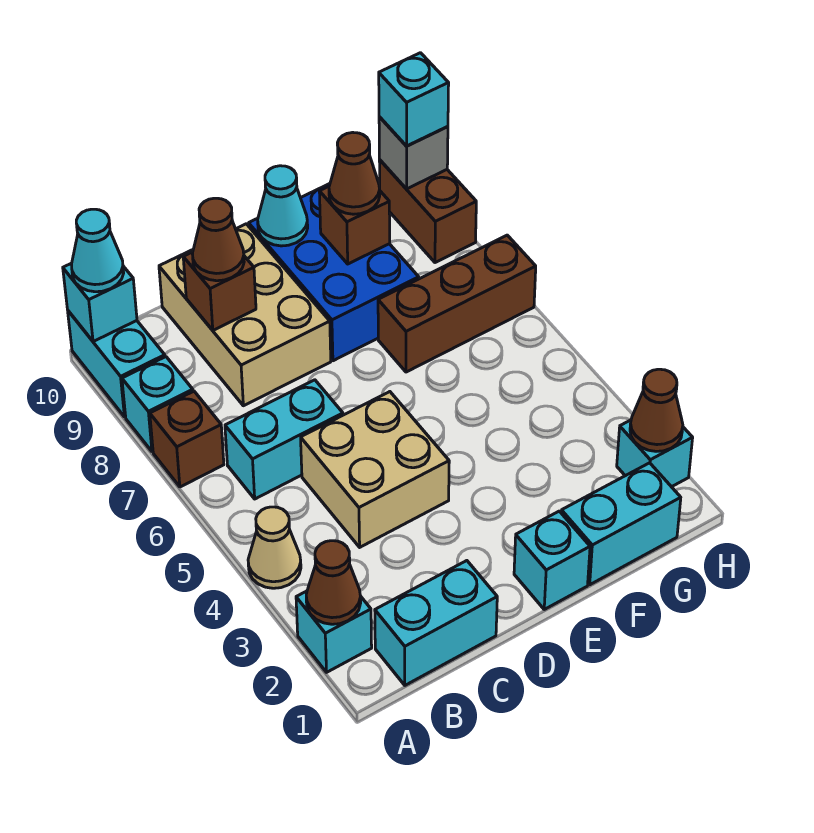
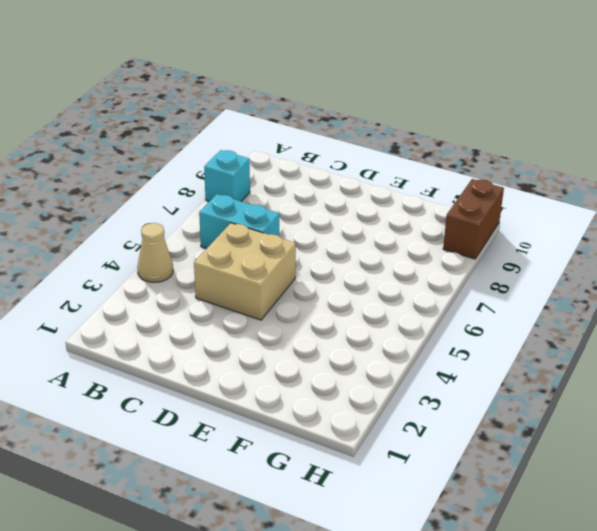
none -> cyan brick A2 level 1
none -> brown brick A7 level 1
none -> cyan brick A9:A10 level 1

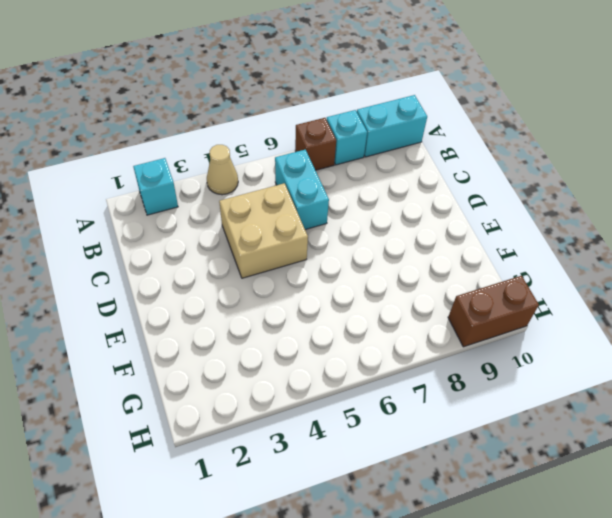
none -> cyan brick B1:C1 level 1
none -> tan brick C8:D10 level 1
none -> cyan brick E1 level 1

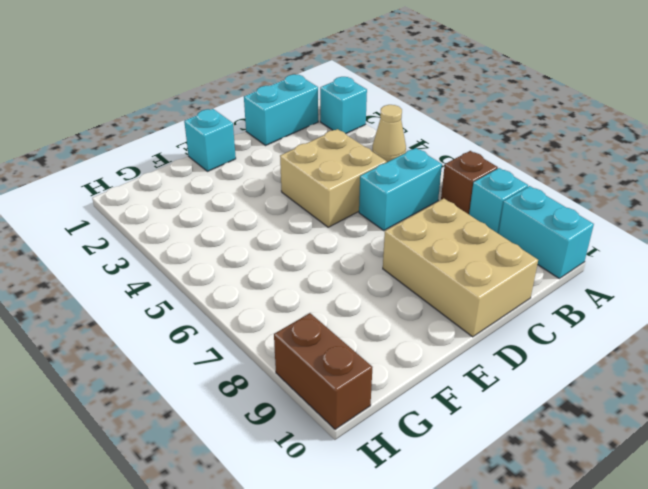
none -> blue brick E8:F10 level 1
none -> cyan brick F1:G1 level 1
none -> brown brick F7:H7 level 1

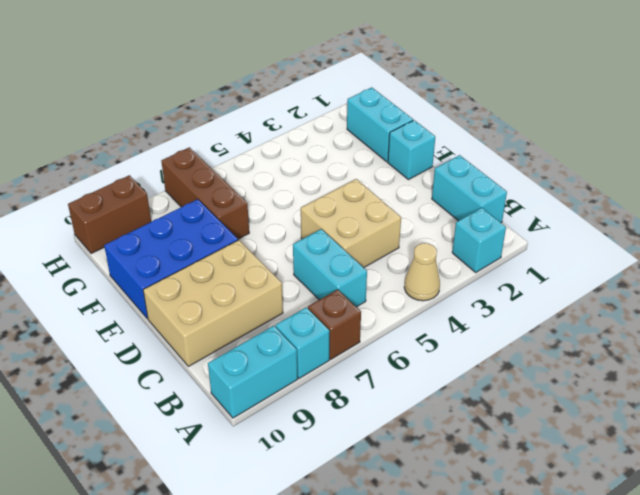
none -> cyan brick H2 level 1
none -> brown cone A2 level 2
none -> cyan brick A10 level 2

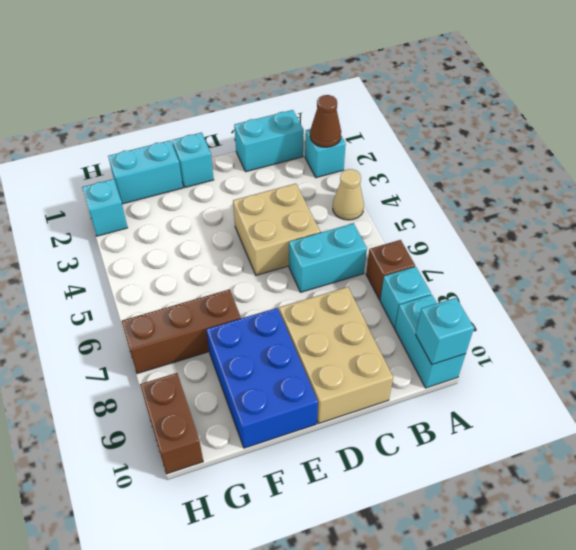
none -> brown brick C9 level 2
none -> cyan cone E10 level 2
none -> brown brick F9 level 2

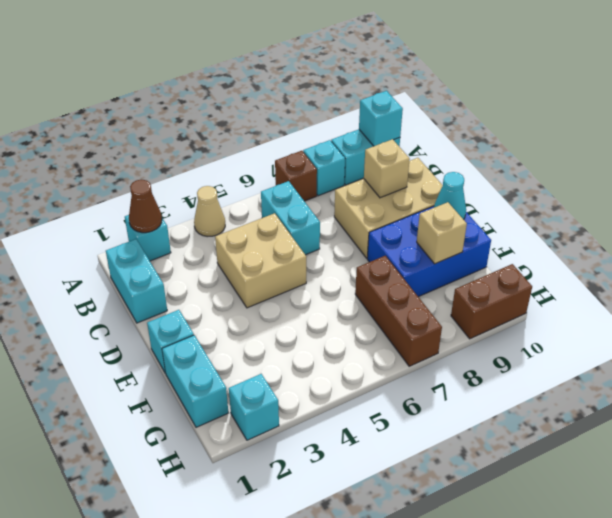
tan brick C9 level 2 -> brown brick C9 level 2
tan brick F9 level 2 -> brown brick F9 level 2
none -> brown cone H2 level 2
none -> grey brick H10 level 2
none -> cyan cone A10 level 3

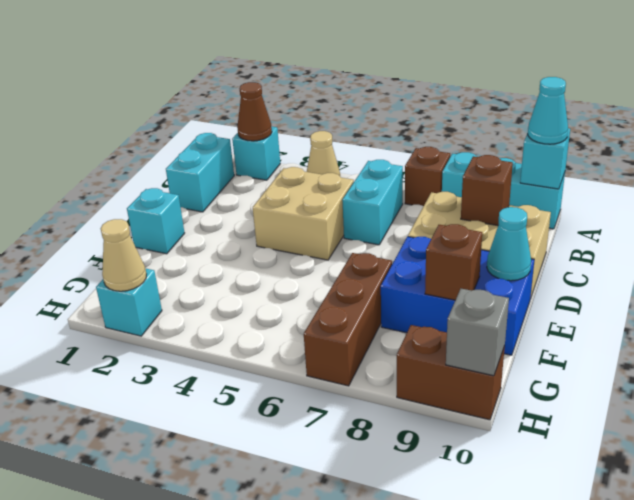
tan cone H2 level 2 -> brown cone H2 level 2
none -> cyan brick F1:G1 level 1
none -> brown cone C9 level 3
none -> brown cone F9 level 3

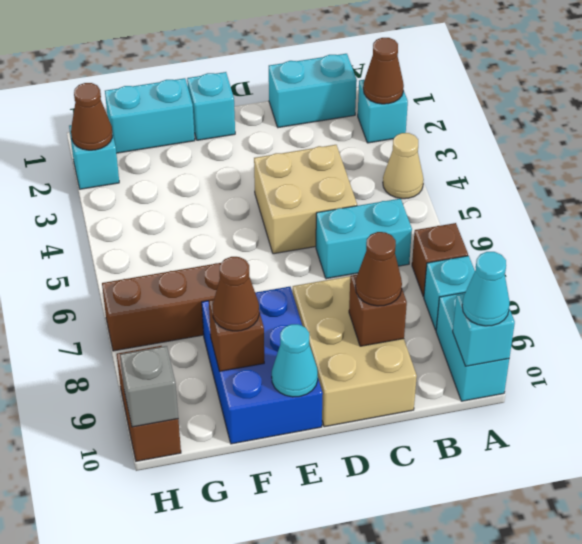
none -> cyan brick H10 level 3

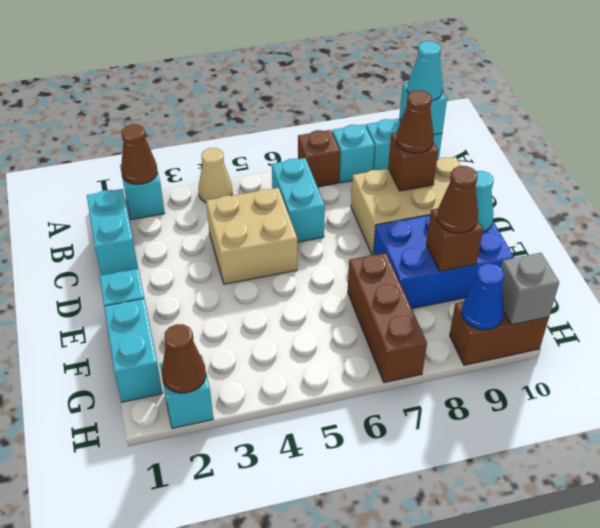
blue cone H9 level 2 -> none
none -> cyan brick H10 level 3

